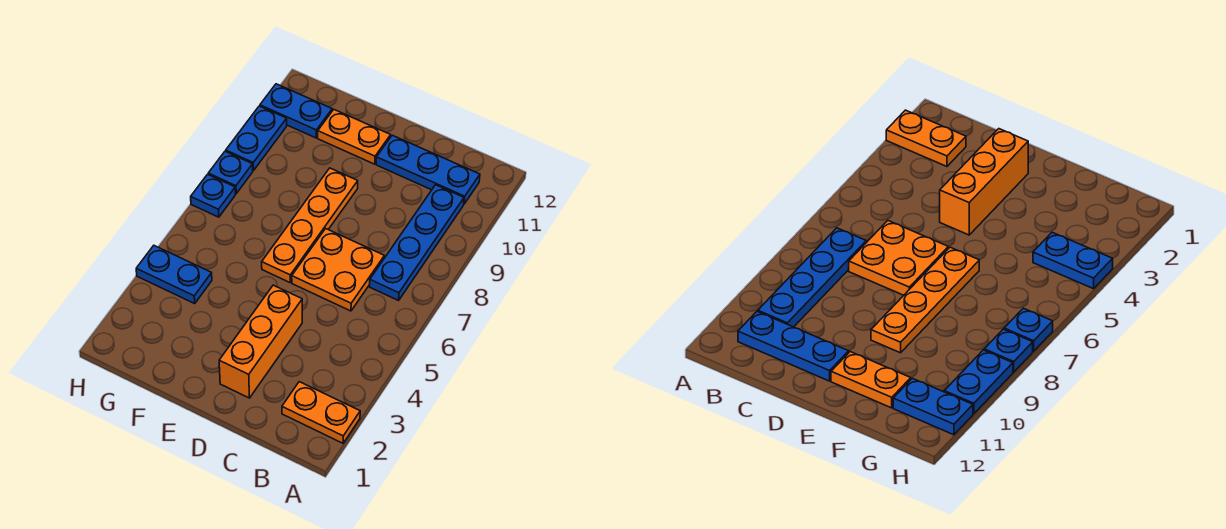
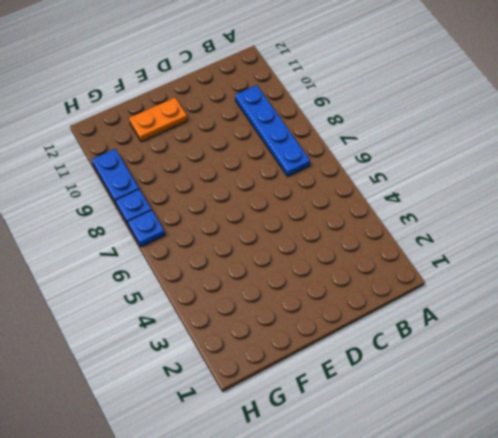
none -> orange plate A2:B2 level 1
none -> blue plate B11:D11 level 1
none -> orange plate C6:D7 level 1

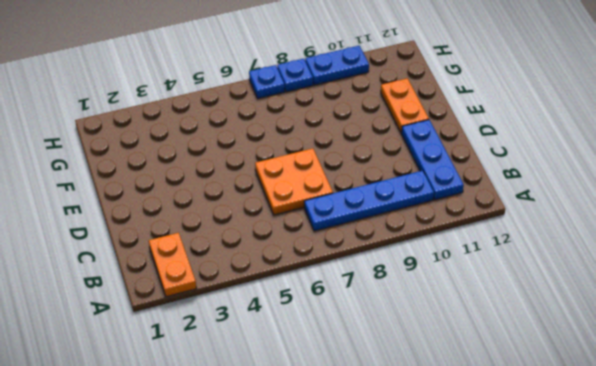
none -> orange brick D2:D4 level 1
none -> orange plate E6:E9 level 1
none -> blue plate G4:H4 level 1

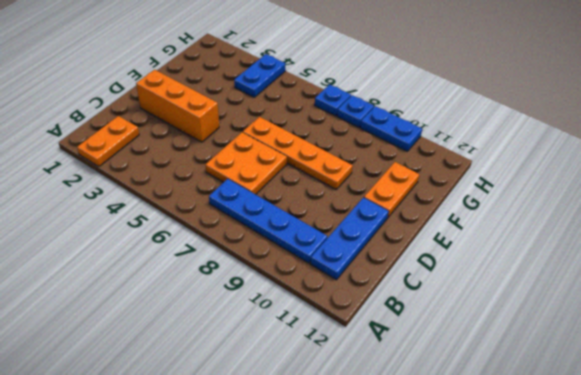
none -> blue plate G11:H11 level 1

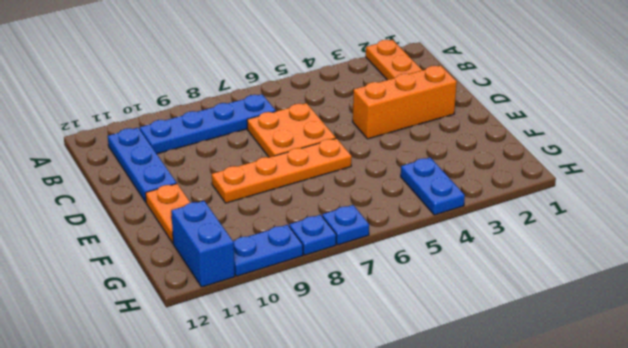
blue brick G11:H11 level 1 -> blue plate G11:H11 level 1

